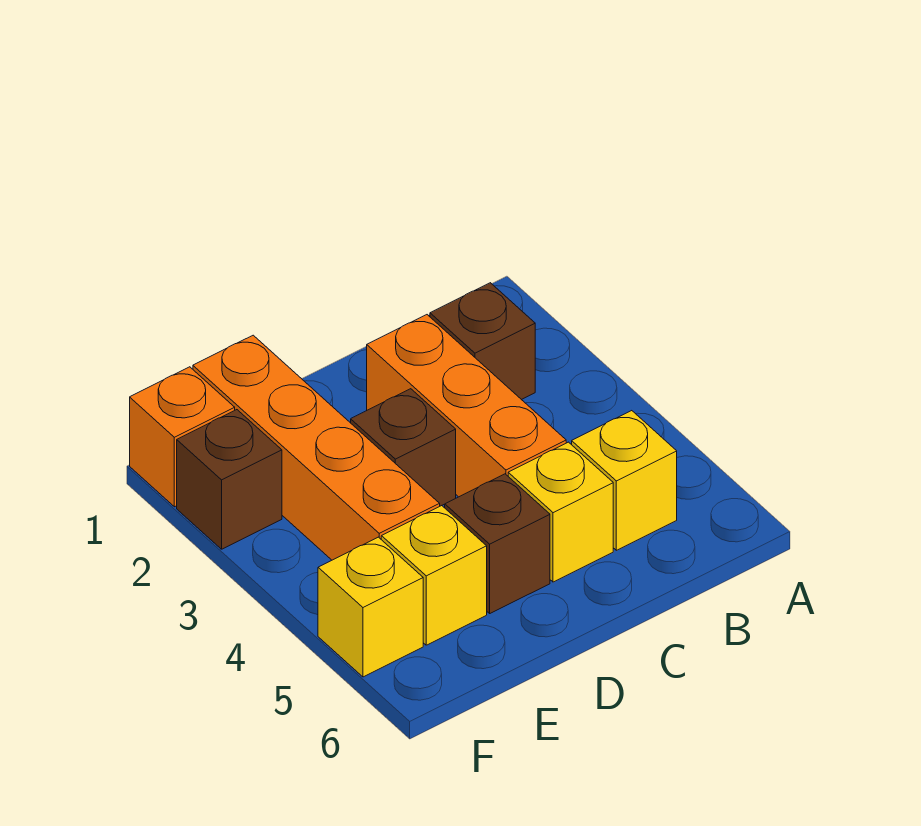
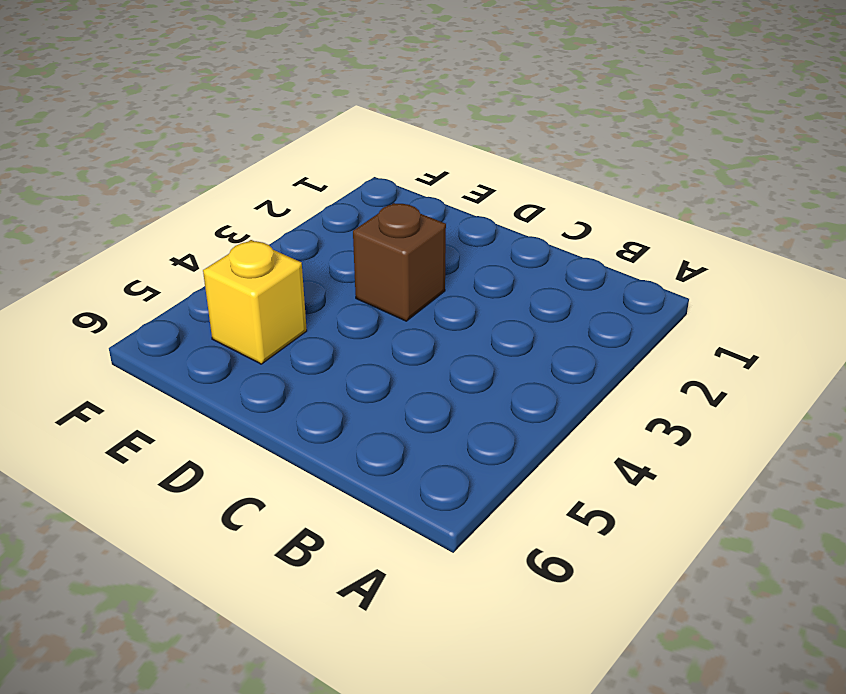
none -> brown brick B2 level 1
none -> yellow brick B5 level 1

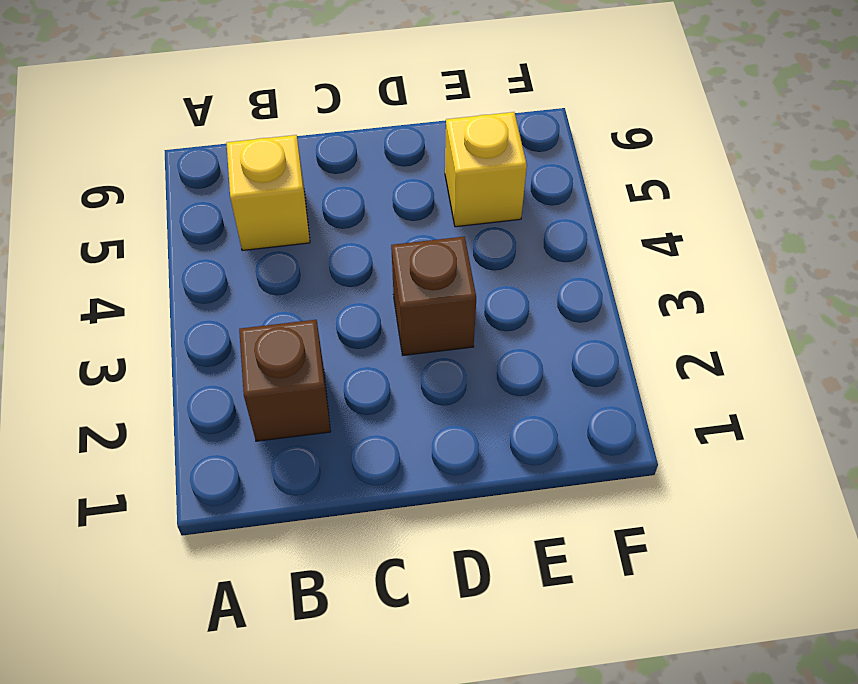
none -> orange brick C2:C4 level 1
none -> yellow brick C5 level 1

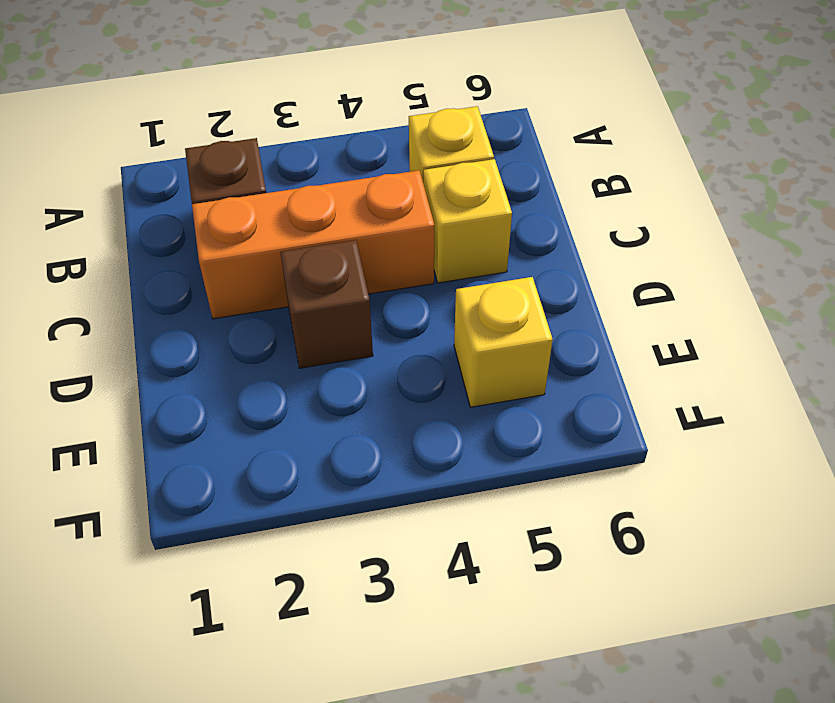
none -> brown brick D5 level 1
none -> orange brick E1:E4 level 1

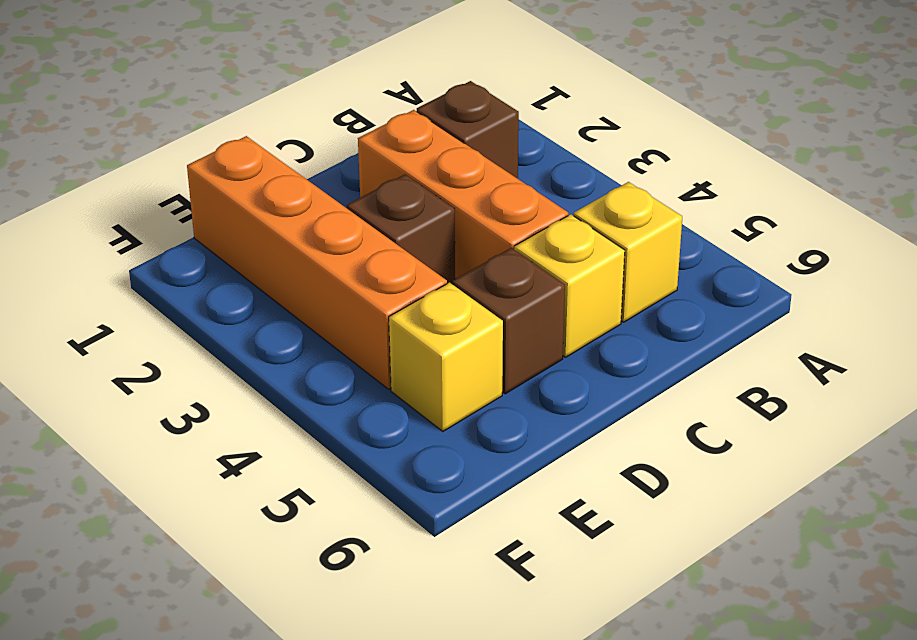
none -> orange brick F1 level 1
none -> brown brick F2 level 1

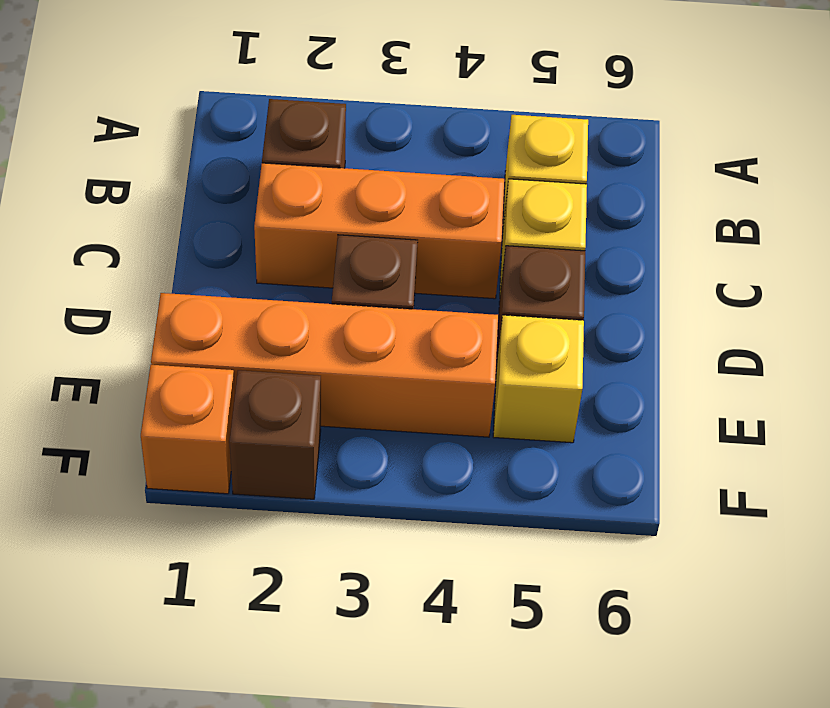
none -> yellow brick F5 level 1

